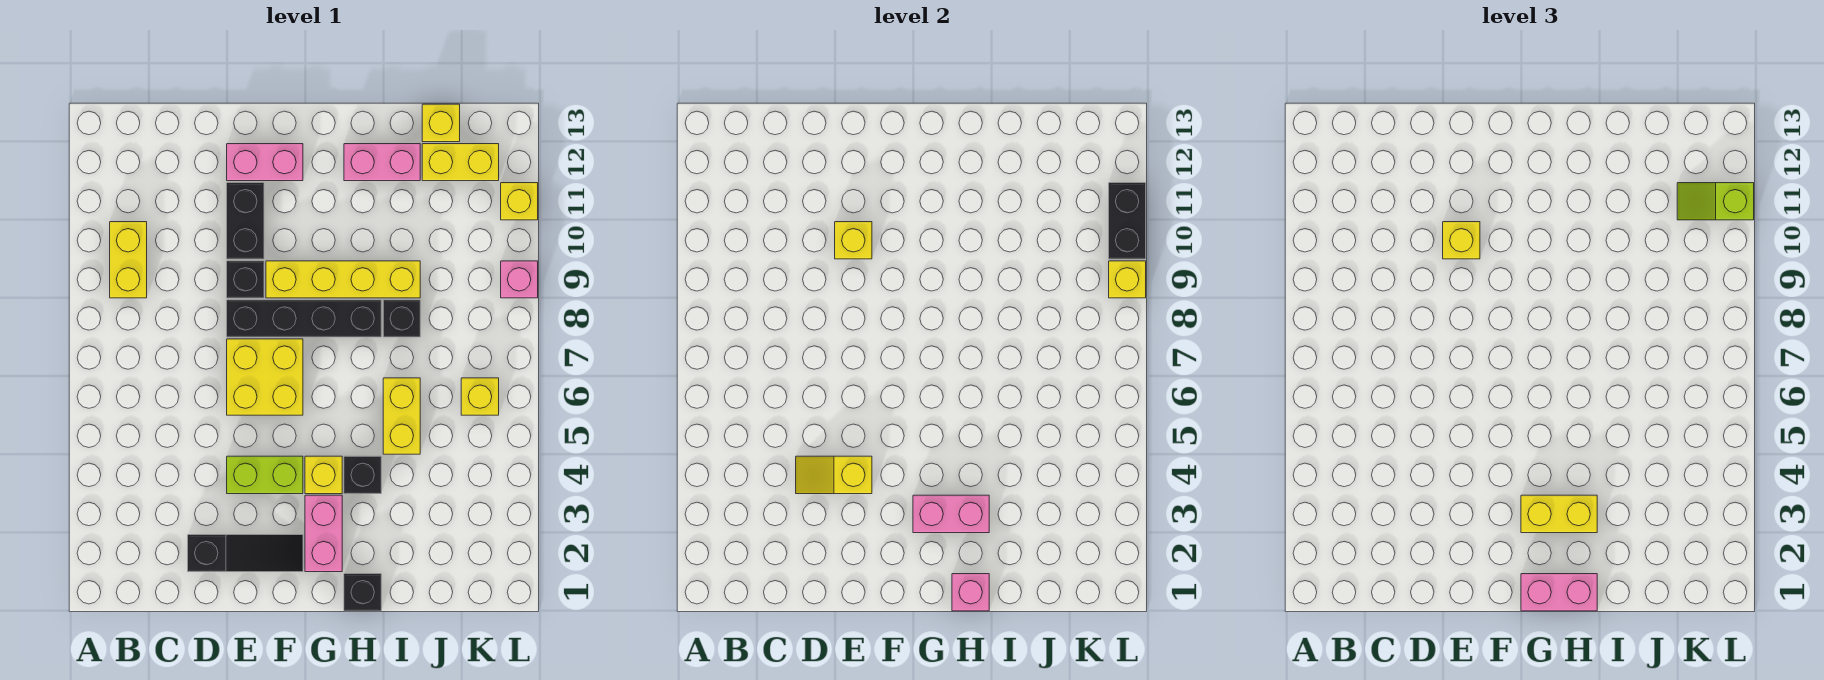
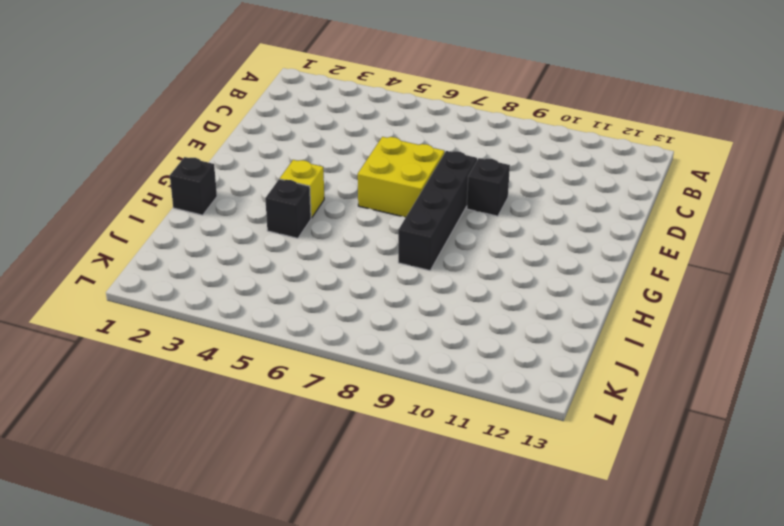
none -> yellow brick B9:B10 level 1
none -> black slope D2:F2 level 1 top D
none -> lime brick E4:F4 level 1
none -> black brick E10:E11 level 1

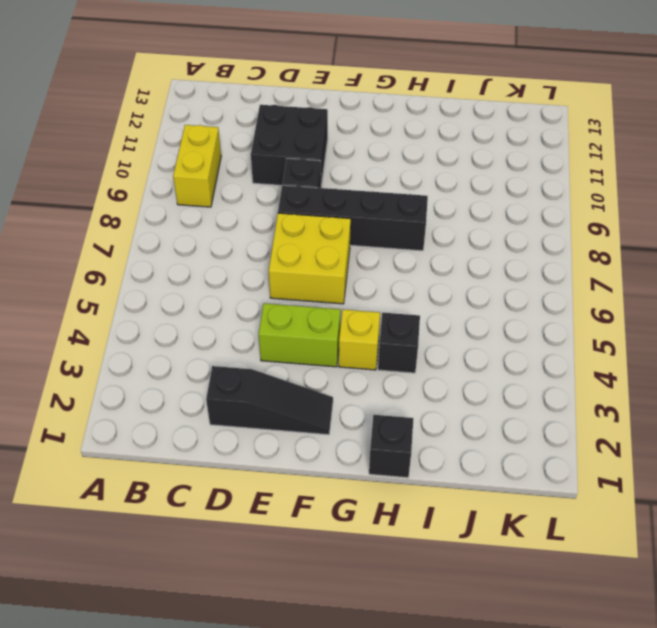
black brick D10:E11 level 1 -> black brick E10:E11 level 1
none -> pink brick E12:F12 level 1
none -> yellow brick F9:I9 level 1
none -> pink brick G2:G3 level 1
none -> pink brick H12:I12 level 1

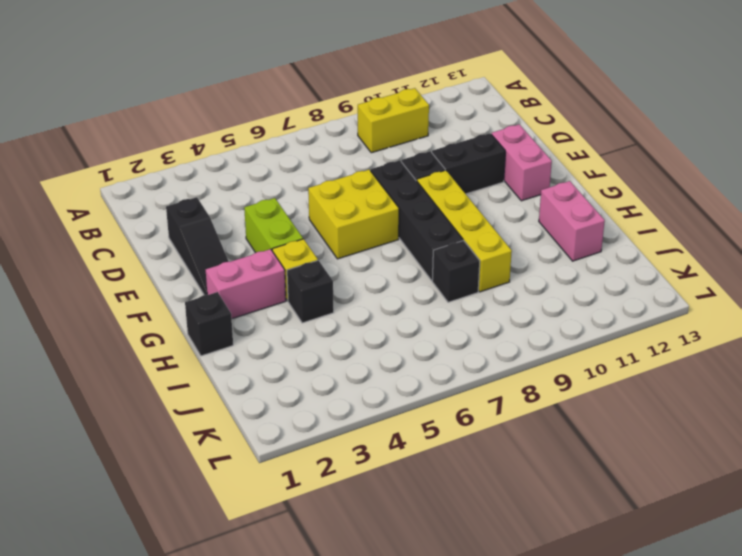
none -> yellow brick I5:I6 level 1
none -> yellow brick J12:K12 level 1
none -> yellow brick J13 level 1
none -> yellow brick K6 level 1

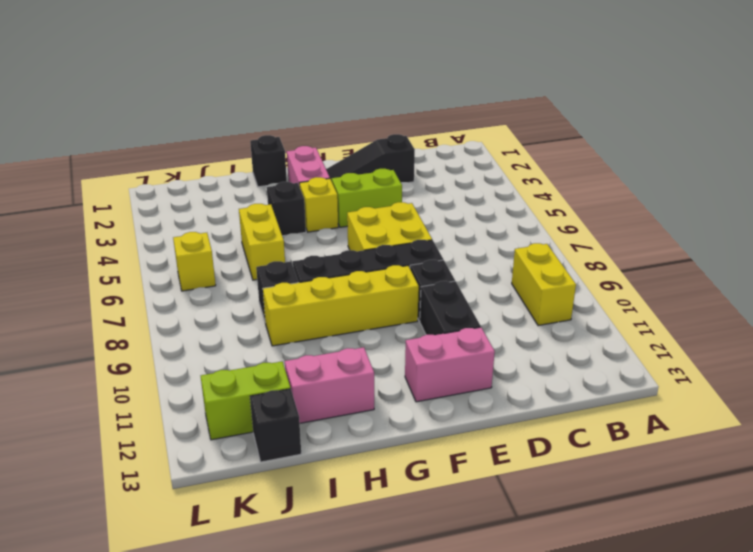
lime brick J12:K12 level 1 -> yellow brick J12:K12 level 1
black brick J13 level 1 -> yellow brick J13 level 1
none -> pink brick L9 level 1
none -> yellow brick L11 level 1
none -> yellow slope D4:E4 level 2 top E
none -> yellow brick E10 level 2

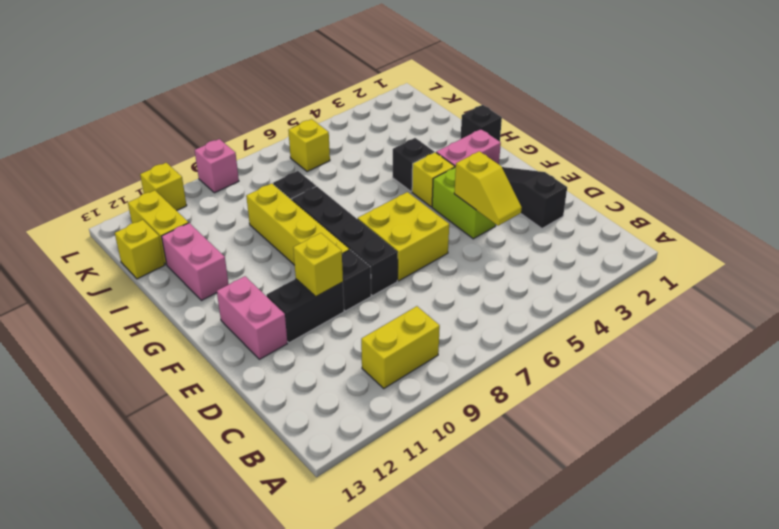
none -> yellow brick I5:I6 level 1
none -> pink brick G3:H3 level 2
none -> pink brick H1 level 2
none -> yellow brick L9 level 2

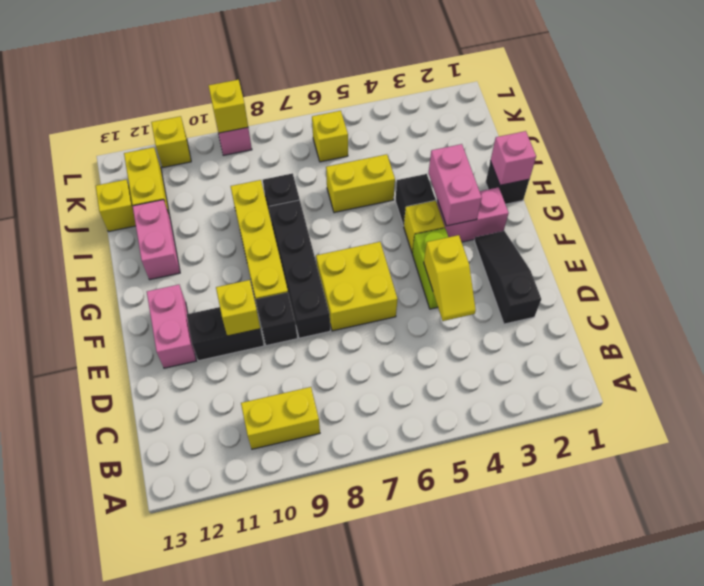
none -> black brick L10:L11 level 2
none -> yellow brick E10 level 3
none -> pink brick G1:H1 level 3
none -> yellow brick G3:H3 level 3

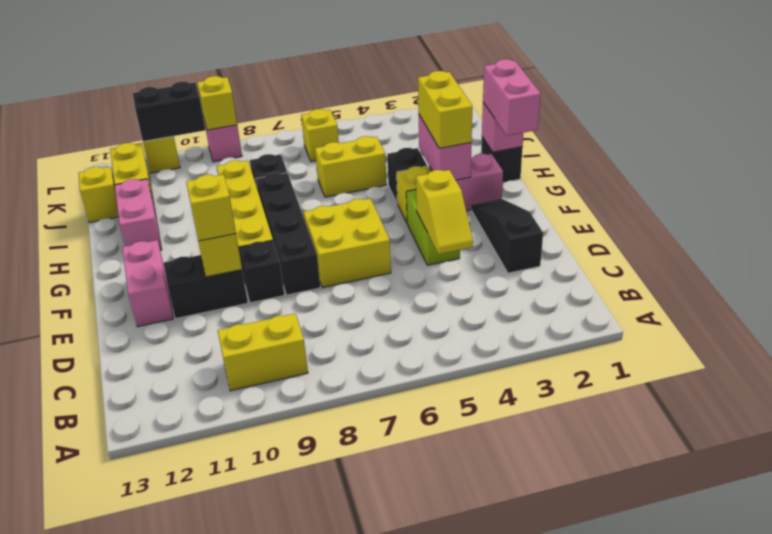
none -> lime slope K11:L11 level 3 top L

